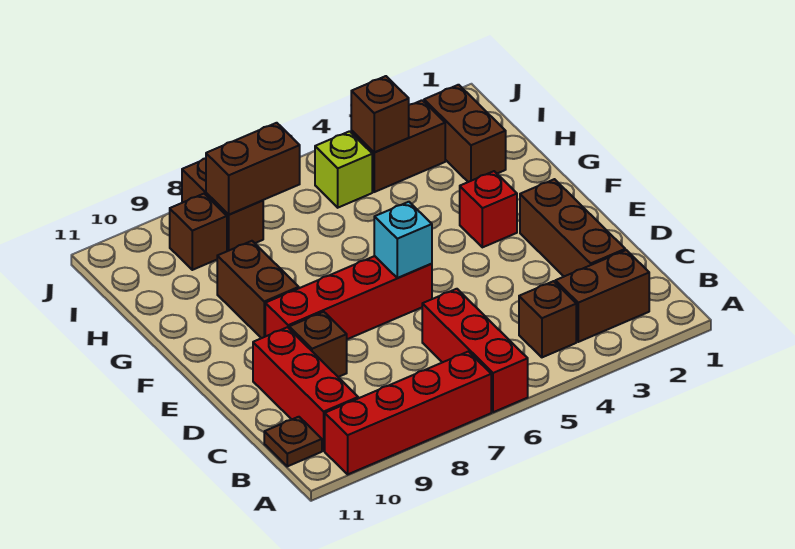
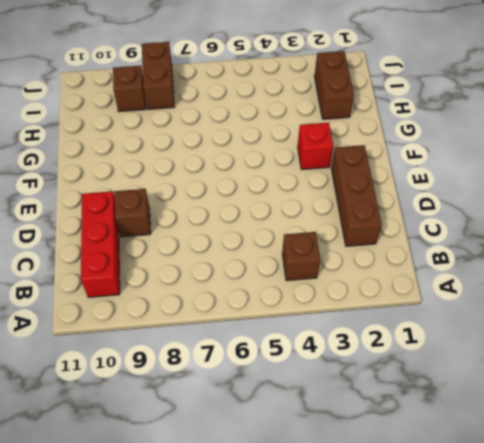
none -> red brick A6:C6 level 1
none -> red brick A7:A10 level 1
none -> brown brick B2:B3 level 1

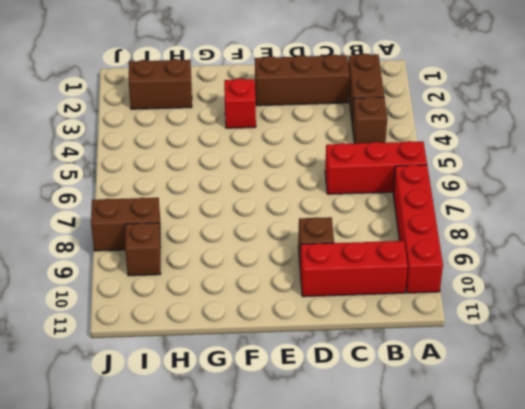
none -> brown plate B11 level 1
none -> red brick E6:E9 level 1
none -> brown brick F9:G9 level 1

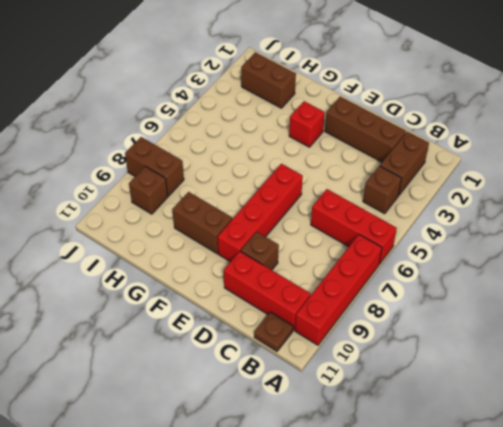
none -> brown brick I3:I4 level 1
none -> lime brick I5 level 1
none -> cyan brick E6 level 2

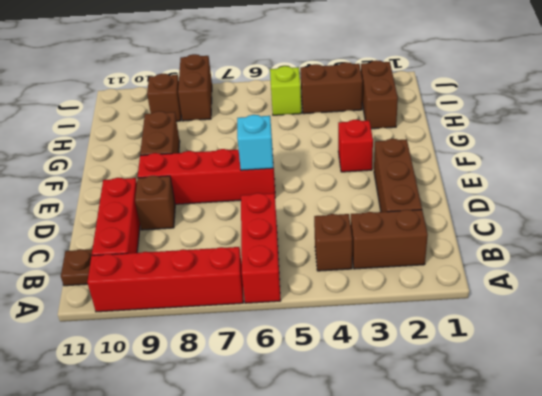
none -> brown brick I4 level 2
none -> brown brick I7:I8 level 2

